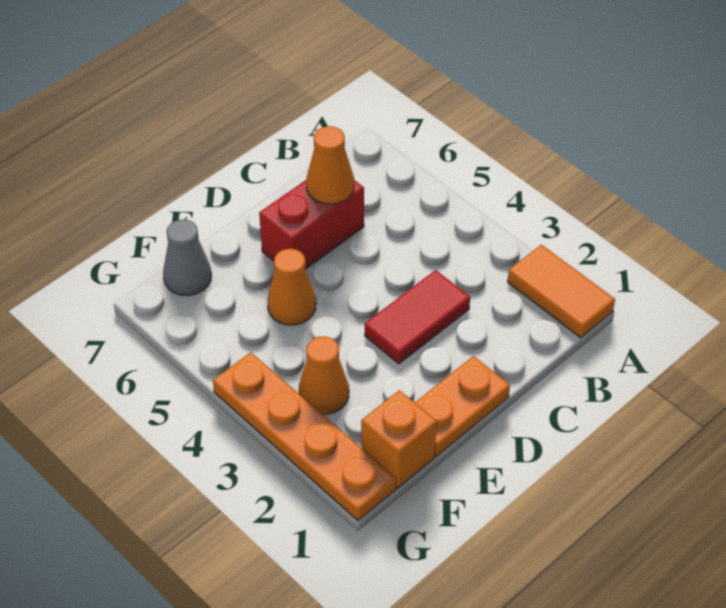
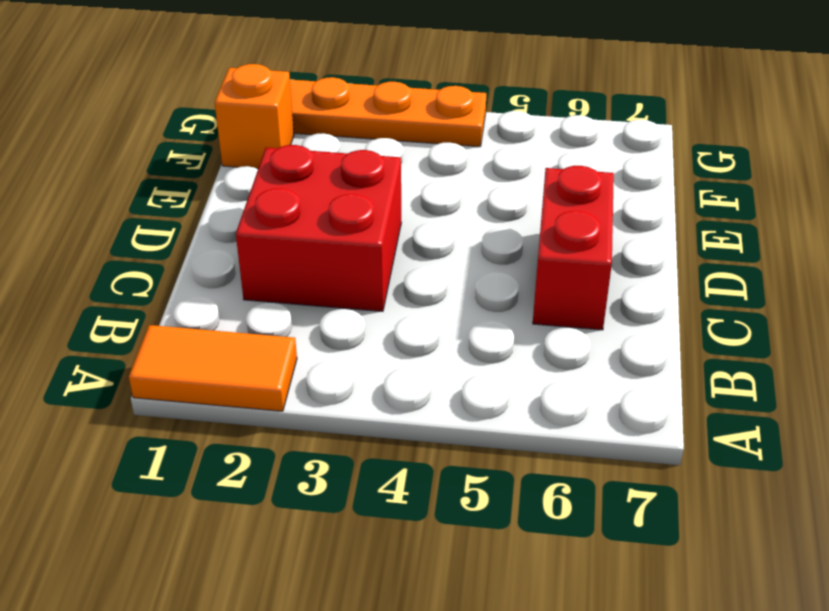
red brick C2:D3 level 1 -> red tile C3:D3 level 1
none -> orange plate D1:E1 level 1
none -> orange cone E5 level 1

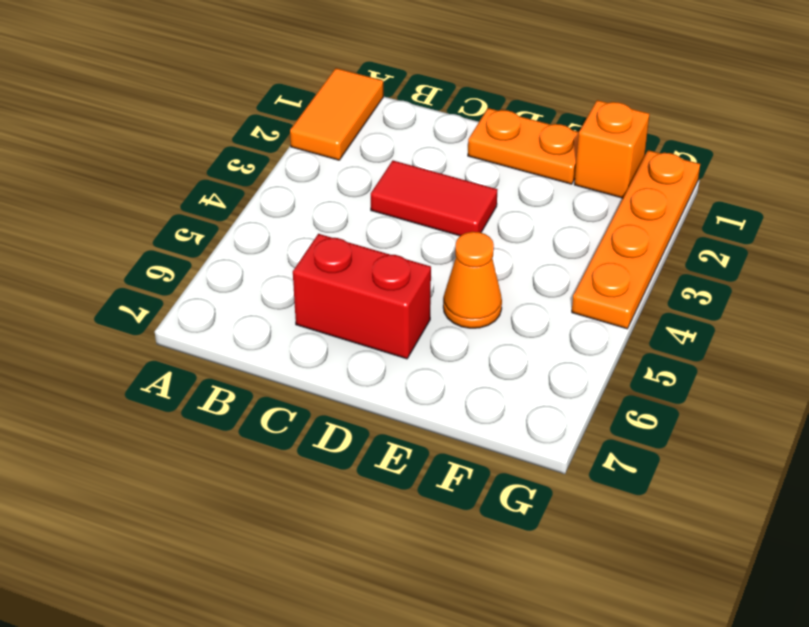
none -> orange cone F3 level 1
none -> grey cone F7 level 1

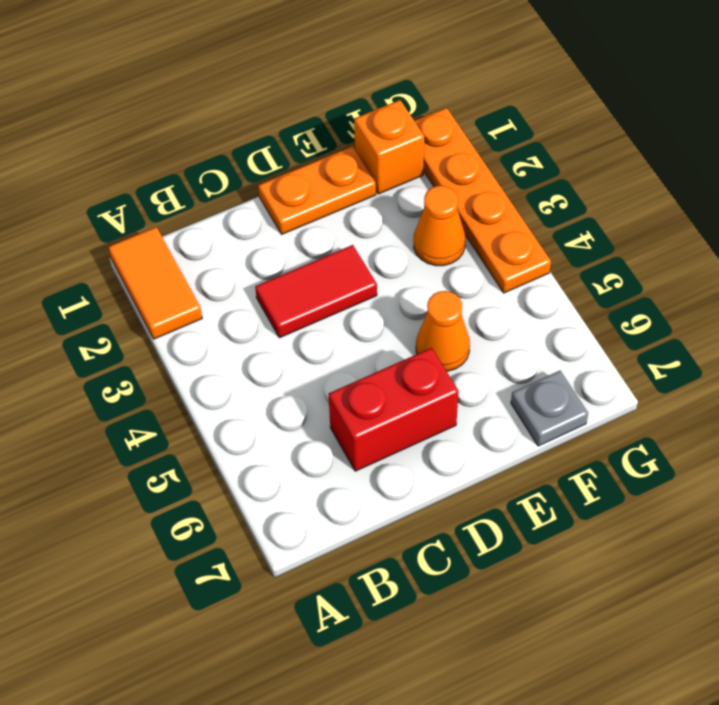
grey plate F7 level 1 -> grey cone F7 level 1
none -> orange cone C6 level 2

